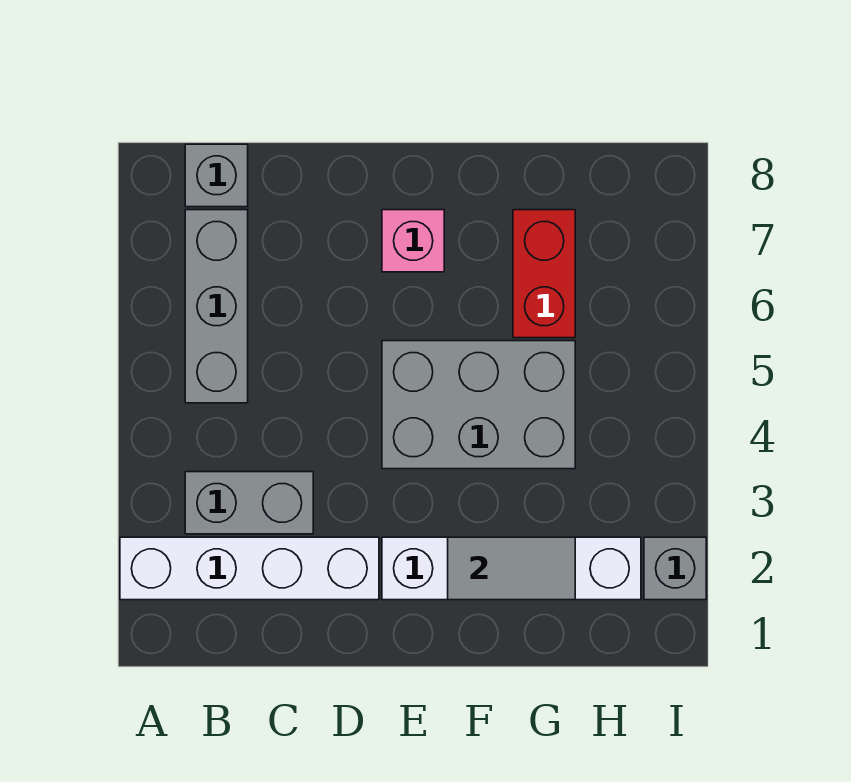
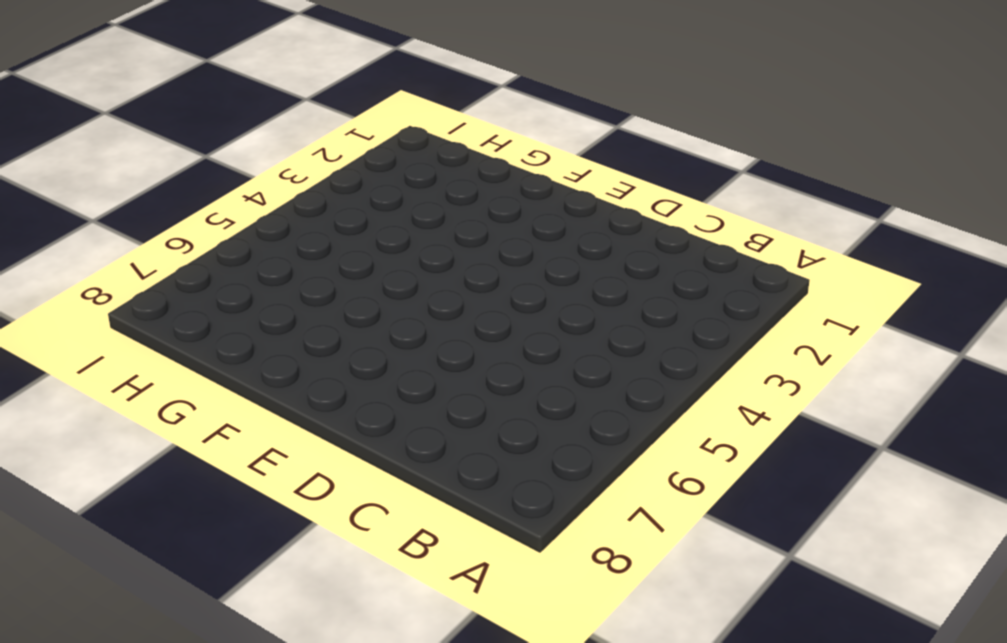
none -> white brick A2:D2 level 1
none -> grey brick B3:C3 level 1

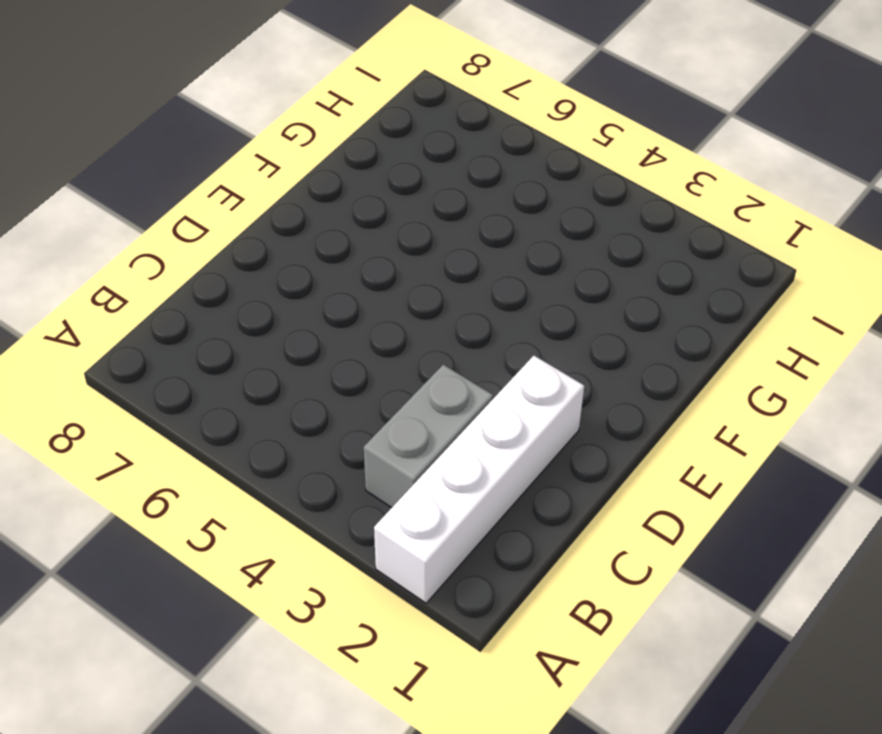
none -> grey brick B5:B7 level 1
none -> grey brick B8 level 1

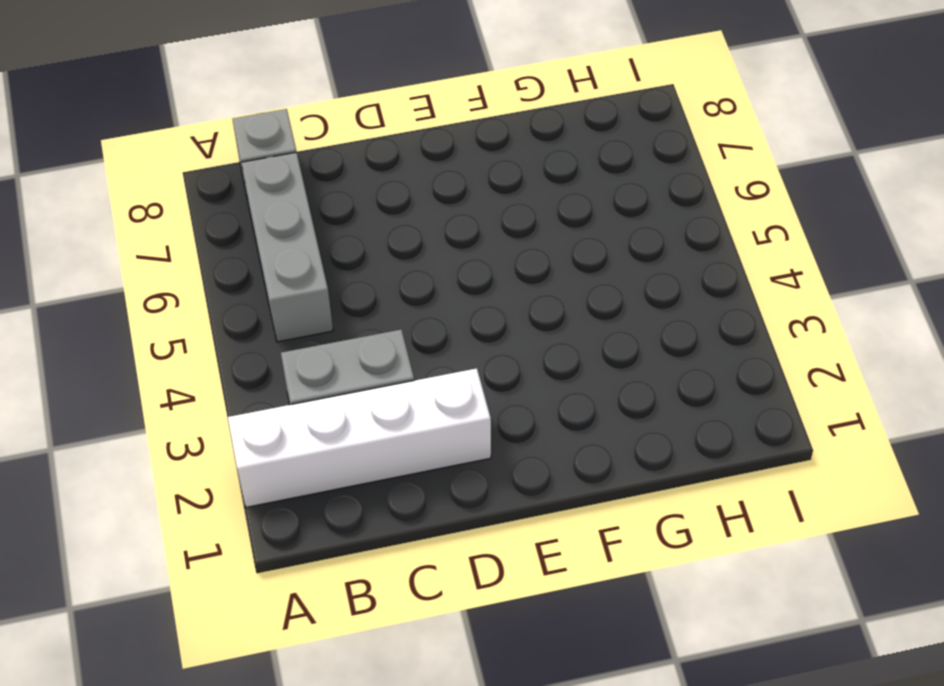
none -> white brick E2:H2 level 1
none -> grey brick E4:G5 level 1

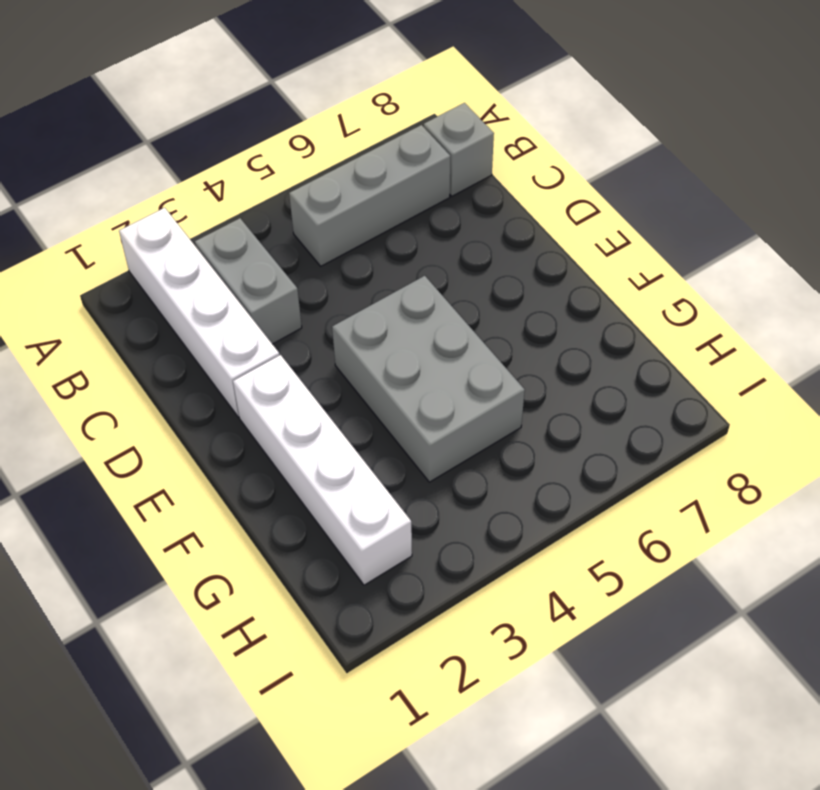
none -> pink brick E7 level 1
none -> red brick G6:G7 level 1

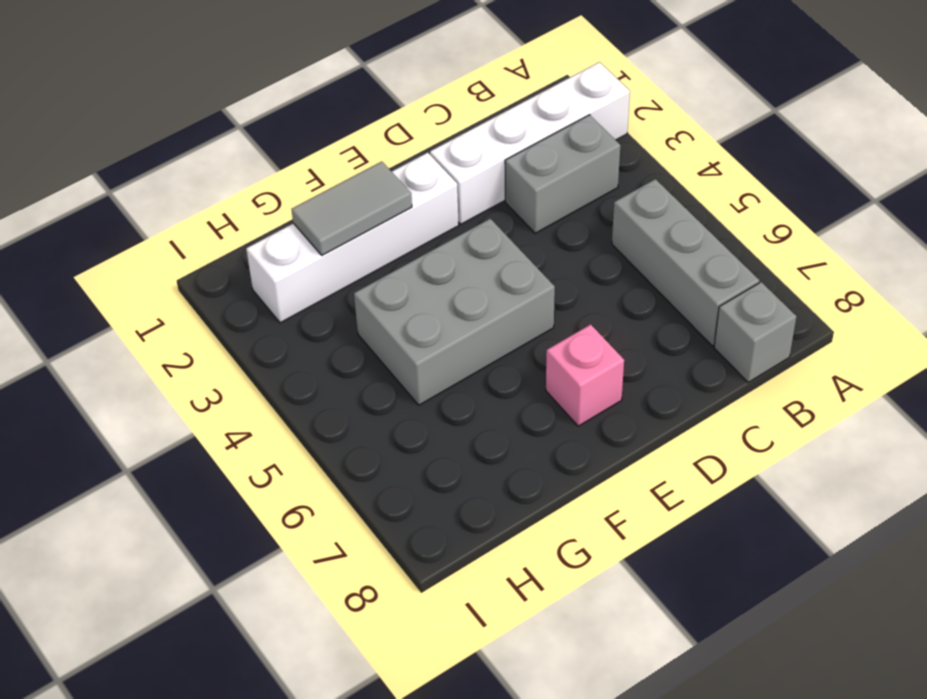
none -> red brick G6:G7 level 1
none -> grey brick I2 level 1

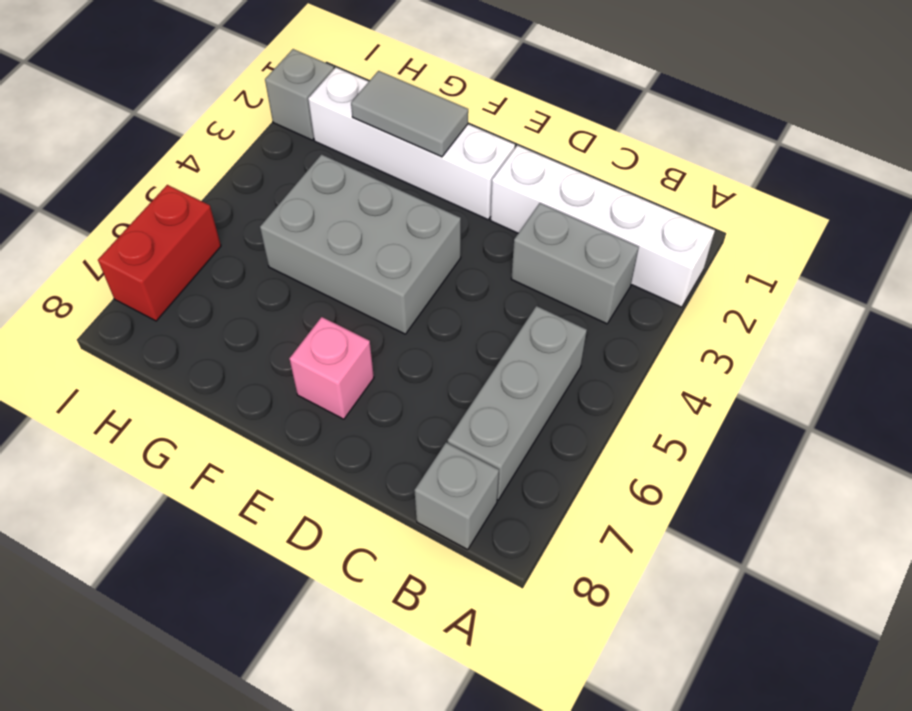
red brick I6:I7 level 1 -> red brick G6:G7 level 1

